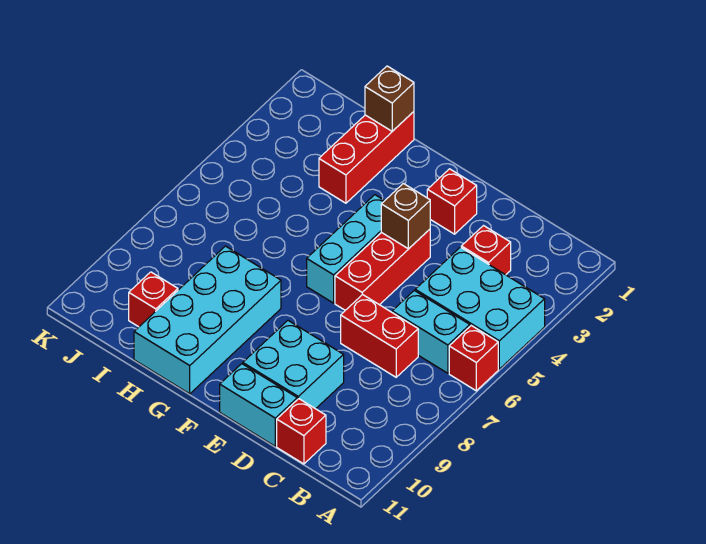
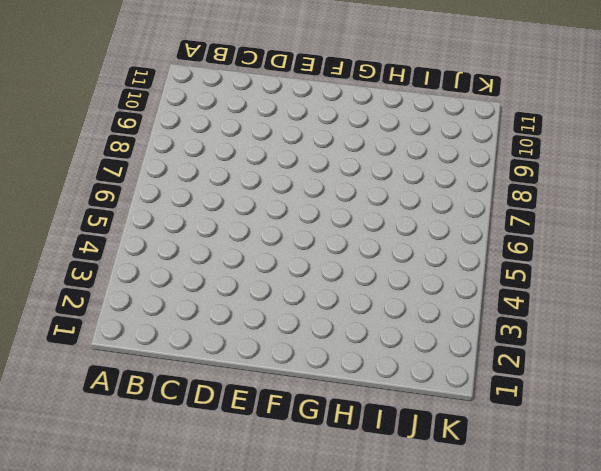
none -> cyan brick A4:C5 level 1
none -> red brick A6 level 1
none -> cyan brick B6:C6 level 1

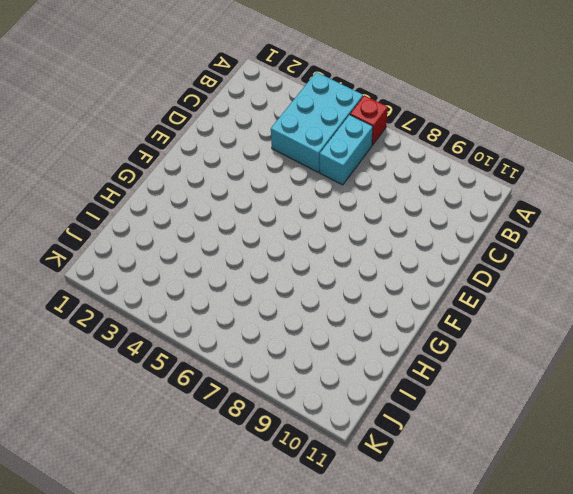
none -> red brick C3 level 1
none -> red brick C7:D7 level 1
none -> red brick C11 level 1

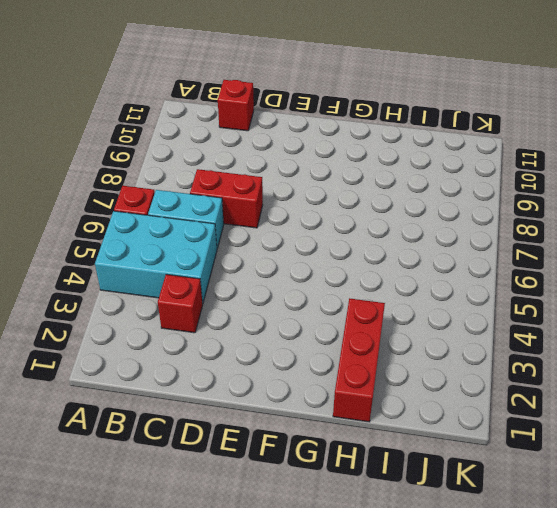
none -> cyan brick D9:E10 level 1
none -> cyan brick D11:E11 level 1
none -> red brick E2 level 1

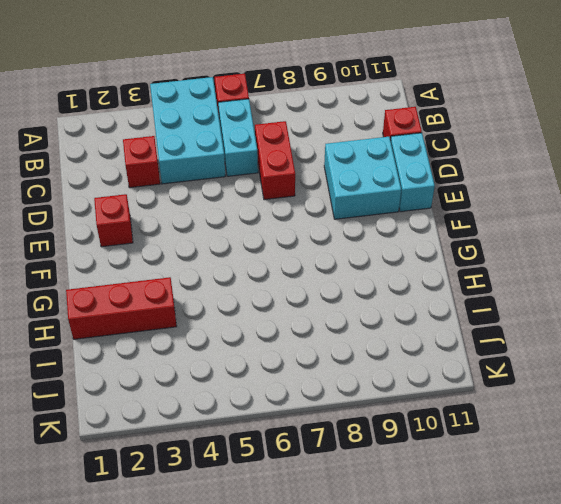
none -> red brick E4:E6 level 1
none -> cyan brick F4:F6 level 1
none -> cyan brick G8:H11 level 1

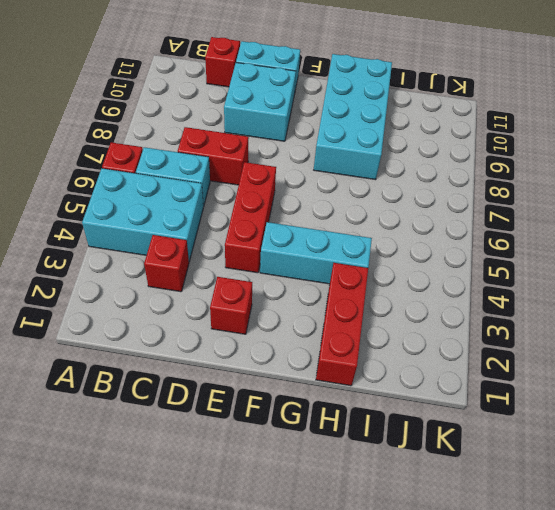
cyan brick F4:H4 level 1 -> cyan brick F4:F6 level 1
none -> red brick I10 level 1
none -> brown brick E4 level 2
none -> brown brick H1 level 2

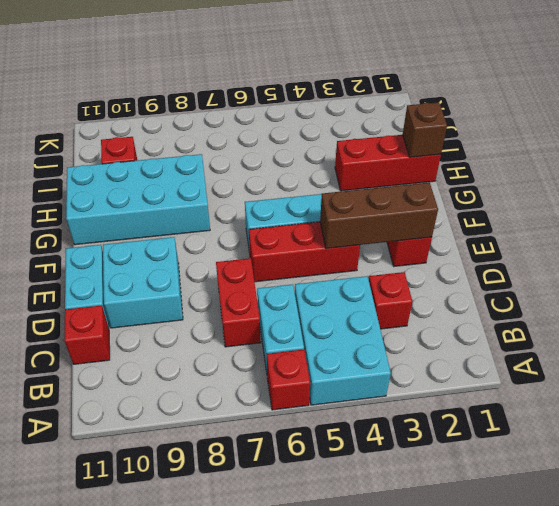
brown brick E2:E4 level 2 -> brown brick E4 level 2

